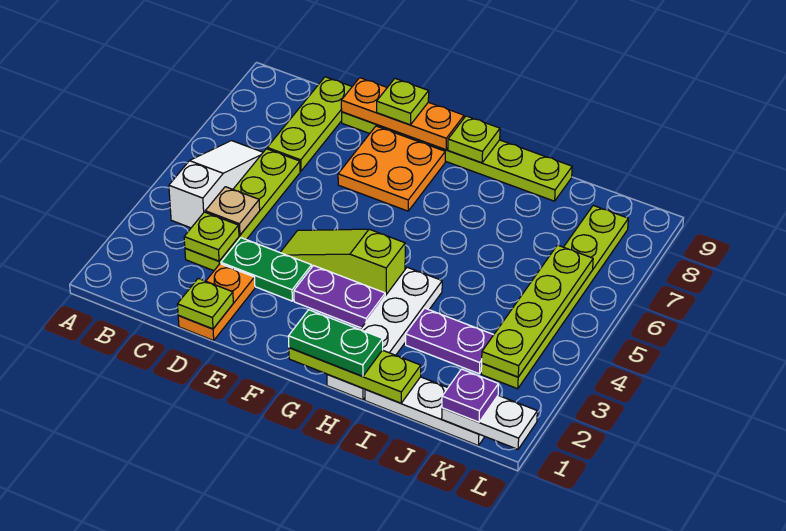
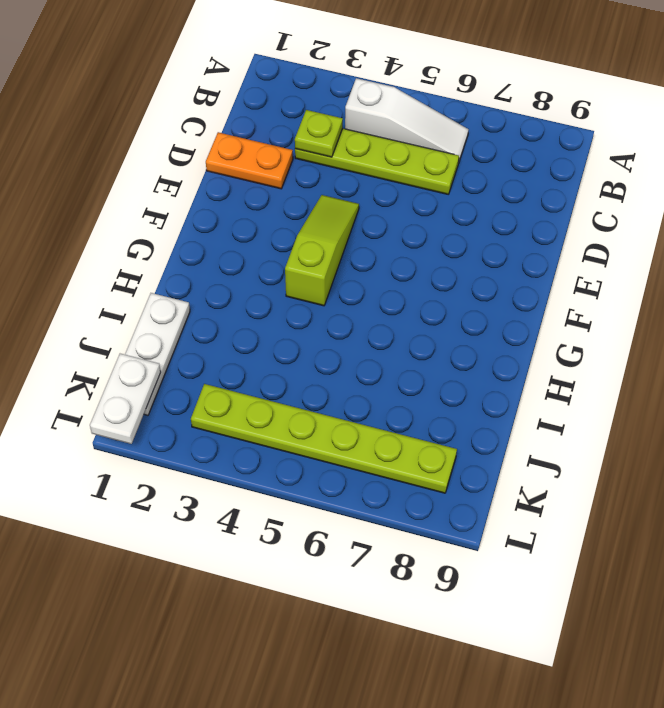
none -> lime plate C7:C9 level 1
none -> green plate D3:E3 level 1
none -> lime plate D9:I9 level 1

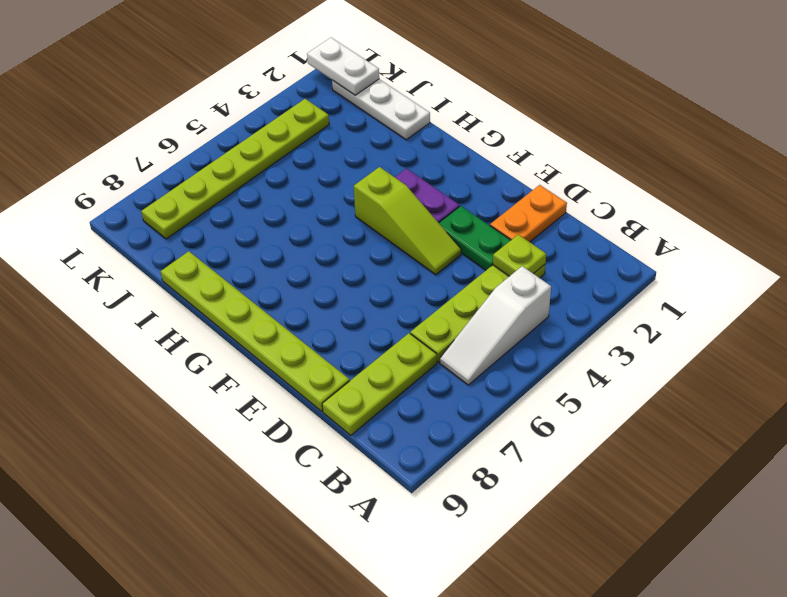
none -> orange plate E7:F8 level 1
none -> white plate H1:H4 level 1
none -> purple plate I3:J3 level 1

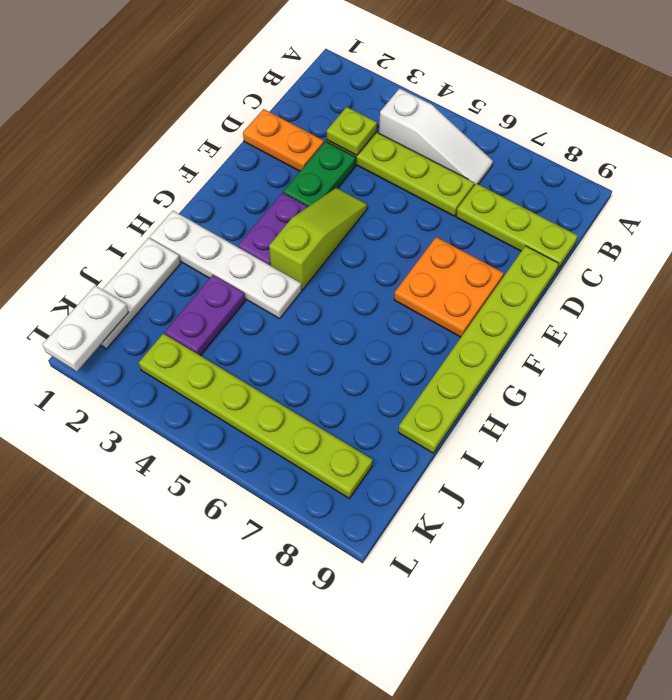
none -> tan plate C4 level 2
none -> lime plate D1 level 2
none -> orange plate D9:F9 level 2

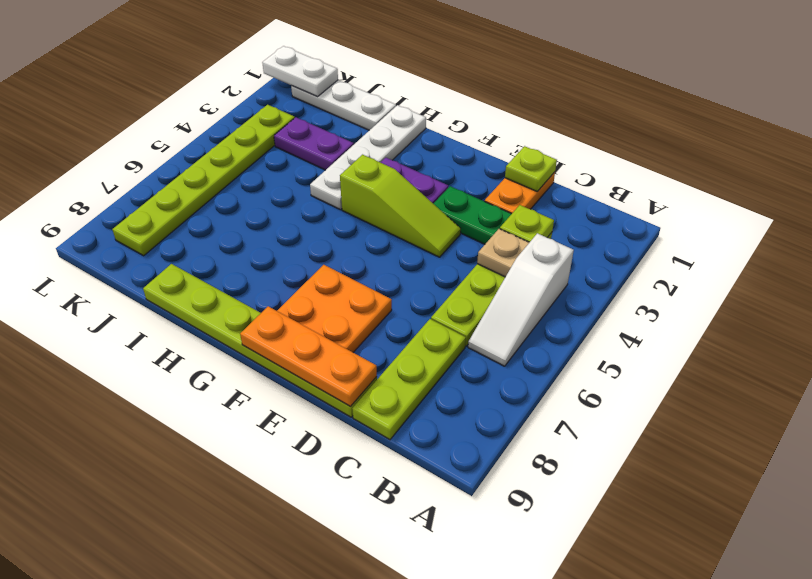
none -> lime plate G1:I1 level 2
none -> lime plate G9 level 2
none -> lime plate K3:K6 level 2

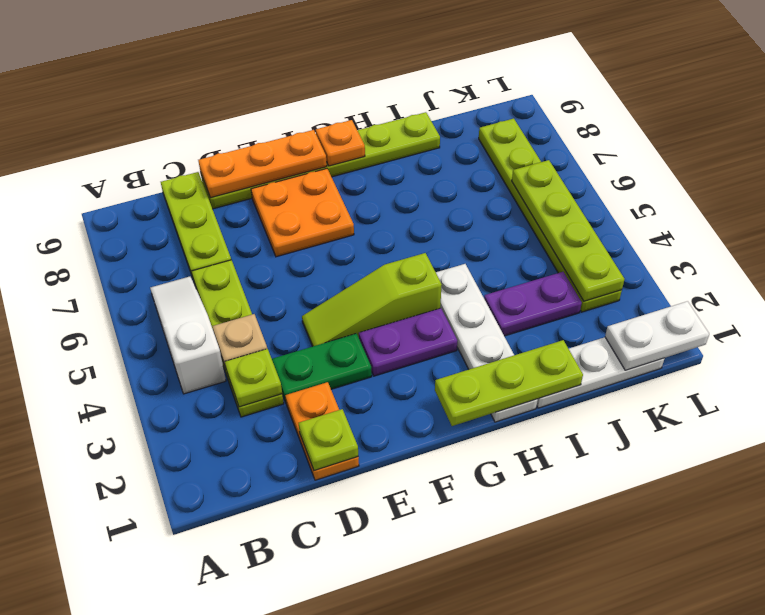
orange plate G9 level 2 -> lime plate G9 level 2
none -> lime plate E9 level 3
none -> green plate G1:H1 level 3
none -> purple plate K1 level 3

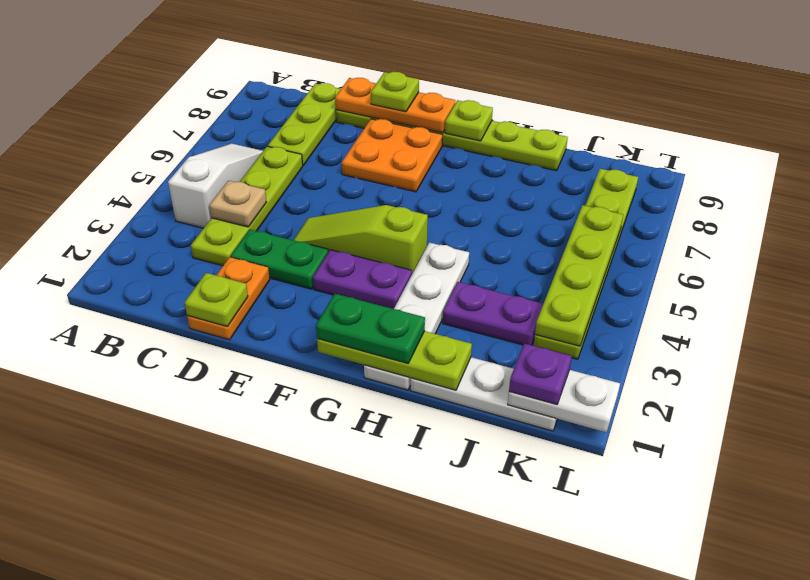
none -> lime plate C3 level 2

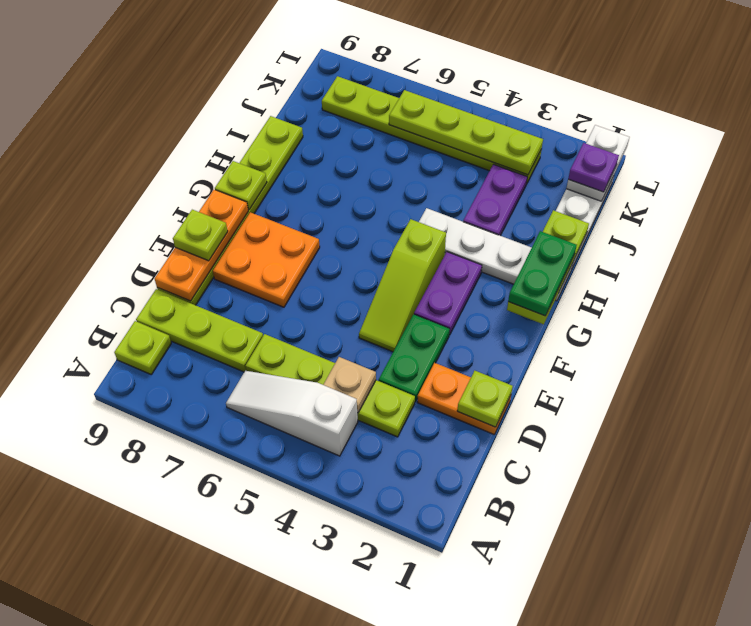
lime plate B9 level 1 -> lime plate C3 level 2

